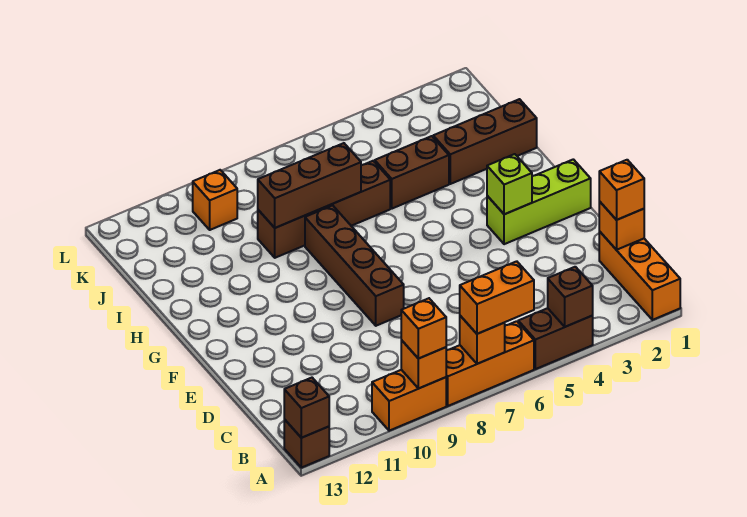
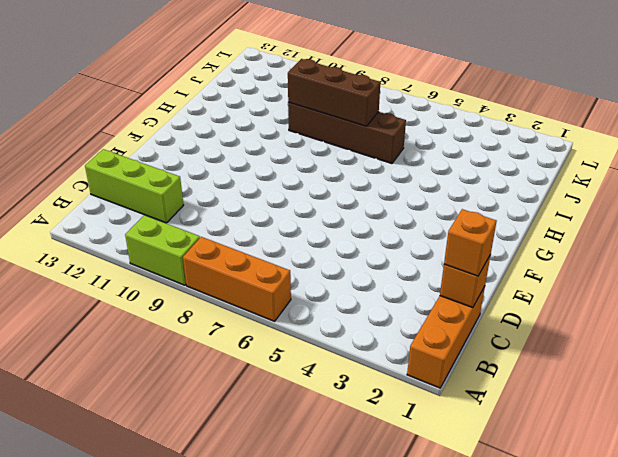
lime brick A9:A10 level 1 -> orange brick A9:A10 level 1
lime brick C11:C13 level 1 -> lime brick F1:F3 level 1
none -> brown brick A4:A5 level 1
none -> brown brick A13 level 1
none -> brown brick E8:H8 level 1

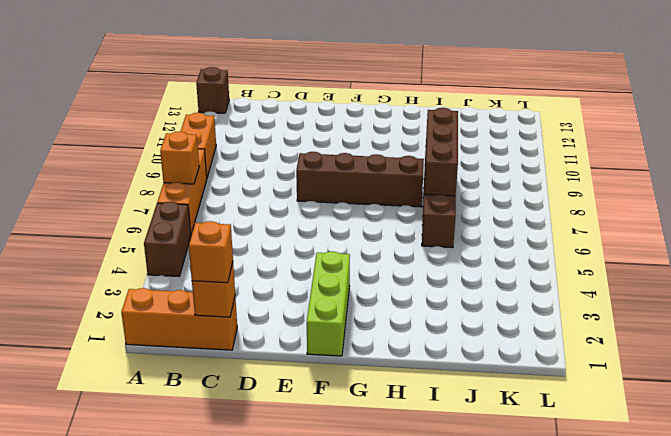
none -> brown brick I1:I3 level 1
none -> brown brick I4:I5 level 1
none -> orange brick K10 level 1

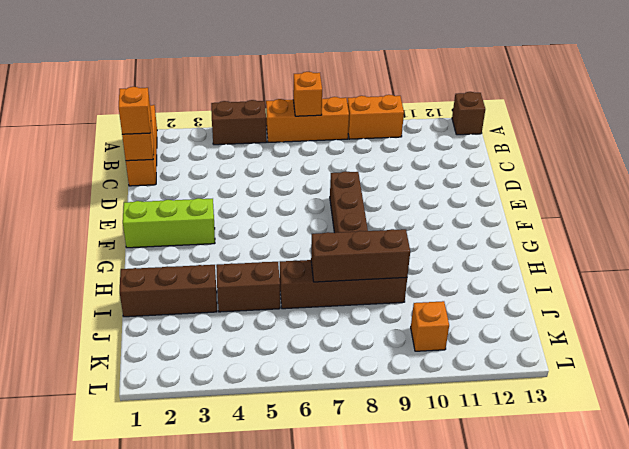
none -> brown brick A4 level 2
none -> orange brick A9 level 2
none -> brown brick A13 level 2

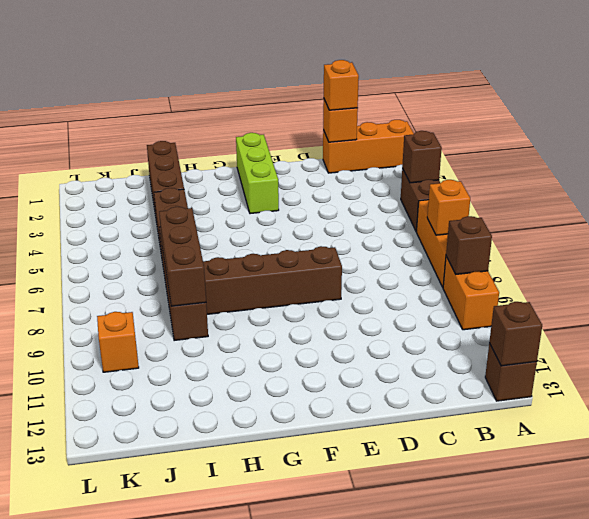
brown brick A9 level 2 -> orange brick A9 level 2
none -> lime brick F3 level 2
none -> orange brick A6:A7 level 3
none -> orange brick A9 level 3

